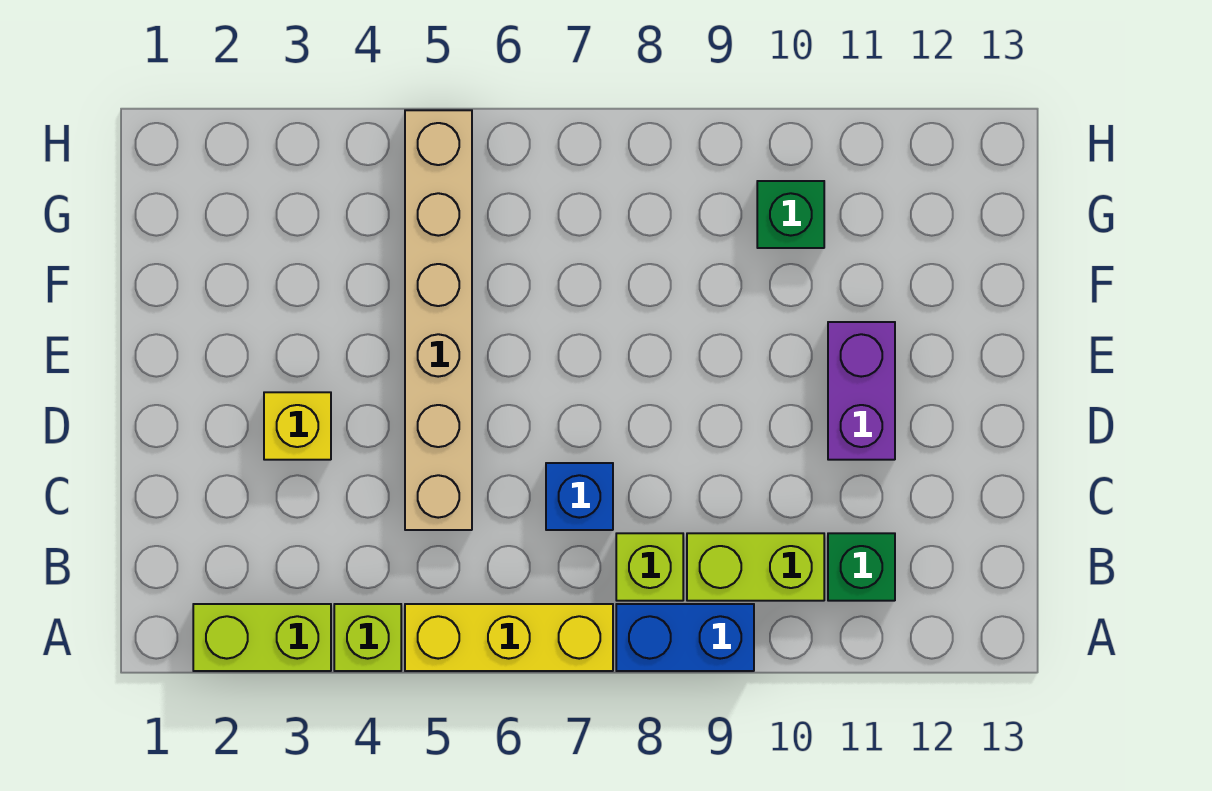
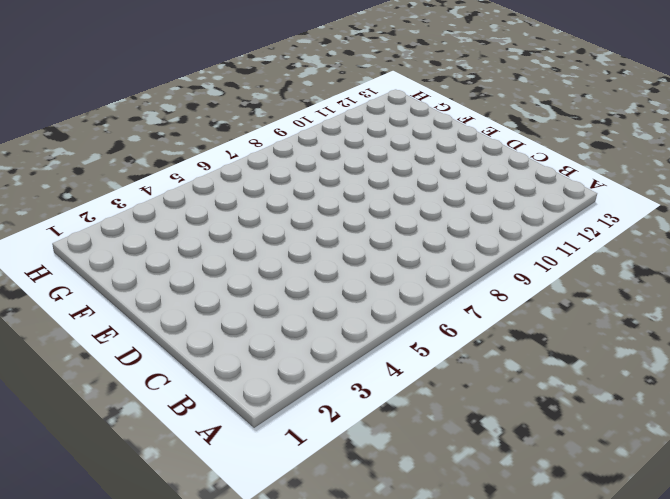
none -> lime brick A2:A3 level 1
none -> lime brick A4 level 1
none -> yellow brick A5:A7 level 1

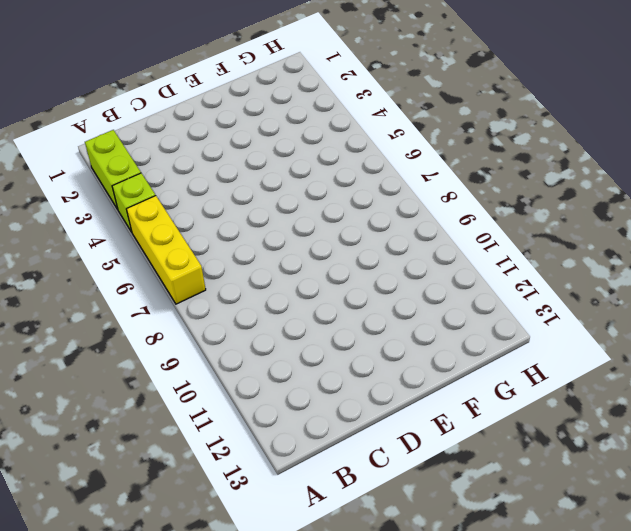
none -> blue brick A8:A9 level 1
none -> lime brick B8 level 1
none -> lime brick B9:B10 level 1

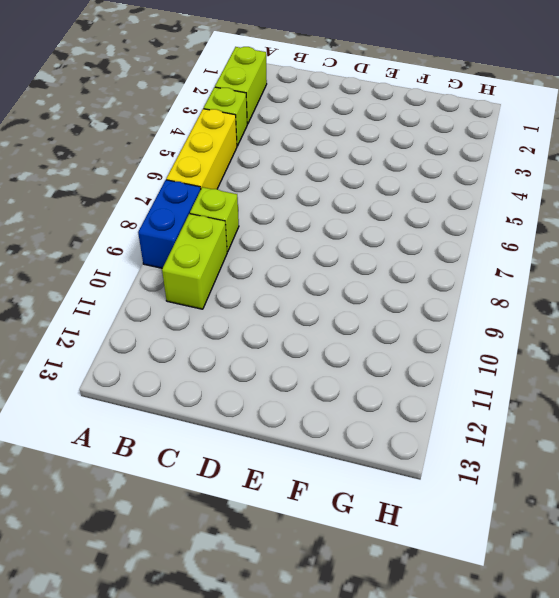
none -> green brick B11 level 1
none -> tan brick C5:H5 level 1
none -> blue brick C7 level 1

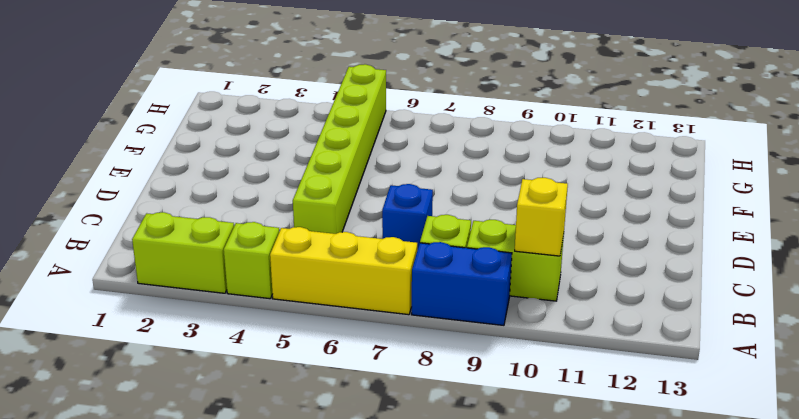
yellow brick B10 level 2 -> yellow brick D3 level 1
lime brick C5:H5 level 1 -> tan brick C5:H5 level 1
none -> green brick B11 level 1
none -> purple brick D11:E11 level 1
none -> green brick G10 level 1

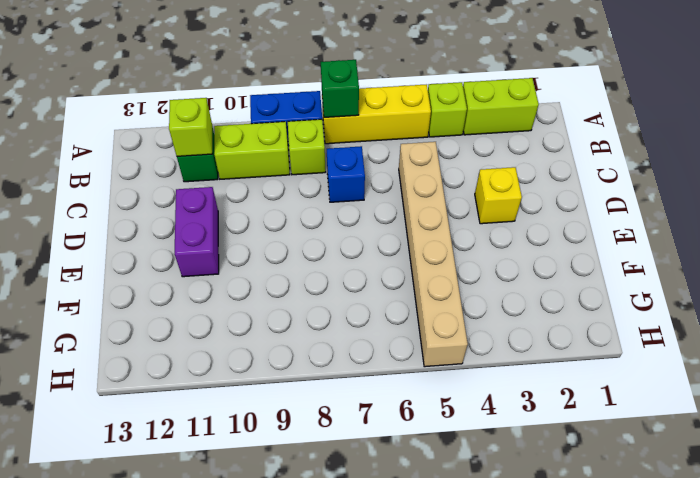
green brick A7 level 2 -> green brick G10 level 1
lime brick B11 level 2 -> none

